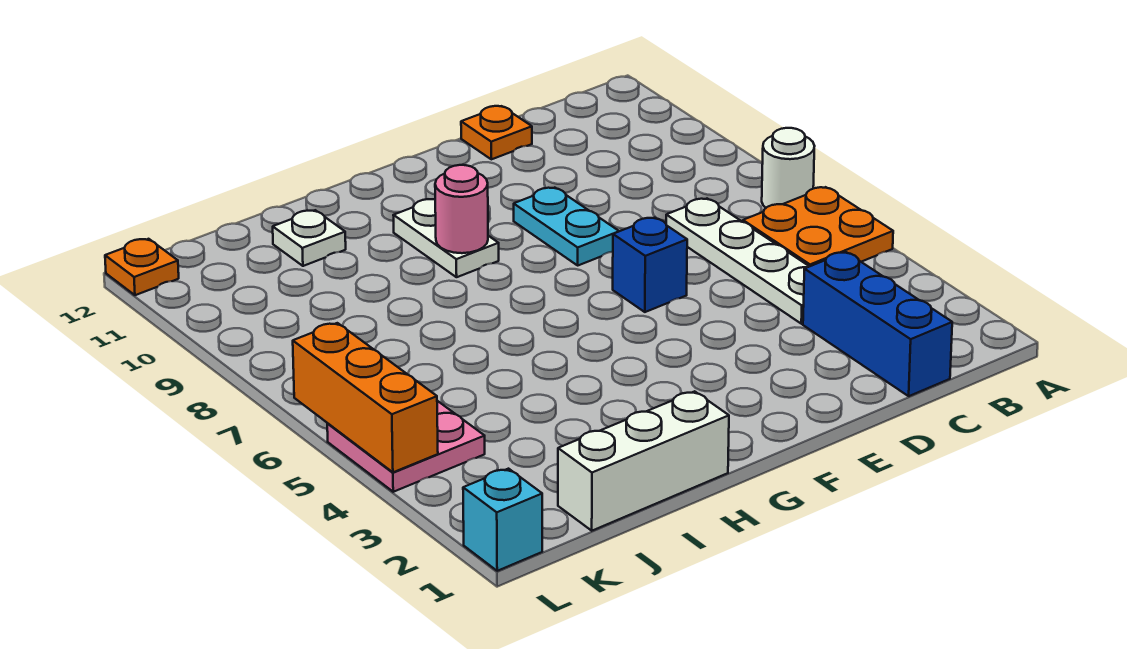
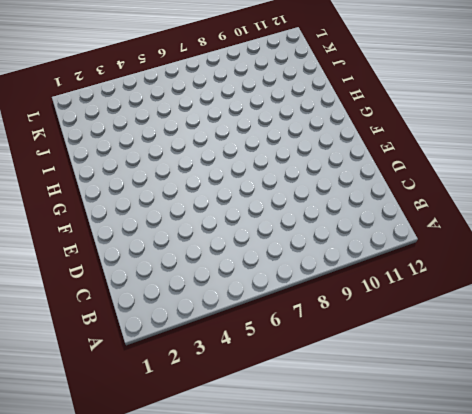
none -> orange plate A5:B6 level 1
none -> white round brick A7 level 1
none -> blue brick C1:C3 level 1

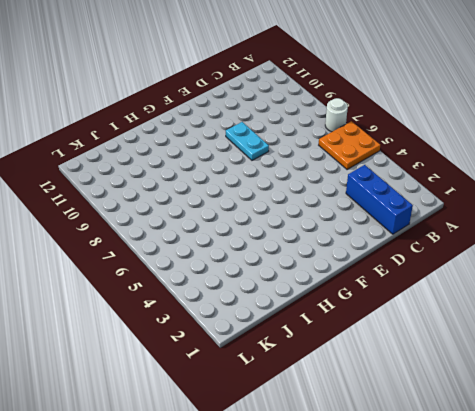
none -> white plate C4:C7 level 1
none -> orange plate D12 level 1
none -> blue brick E6 level 1

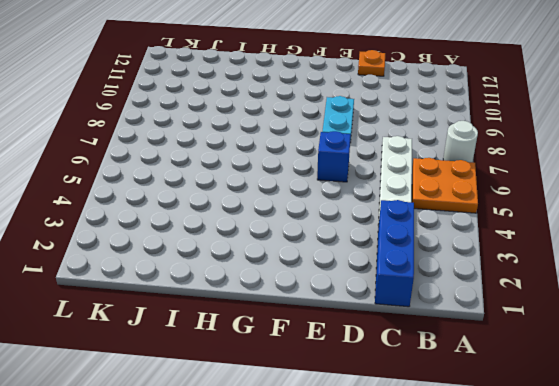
none -> white plate G9:G10 level 1
none -> white brick H1:J1 level 1
none -> white plate I11 level 1

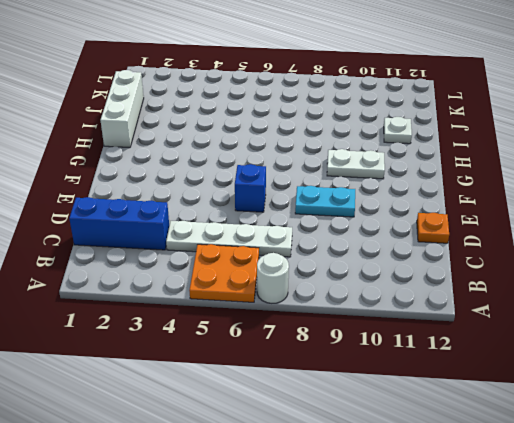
none -> pink plate K4:L5 level 1
none -> cyan brick L1 level 1
none -> orange plate L12 level 1

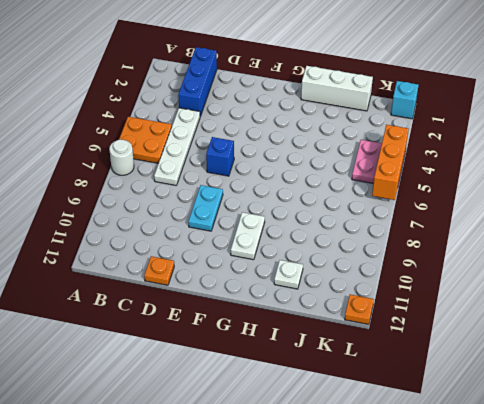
none -> pink round brick G9 level 2

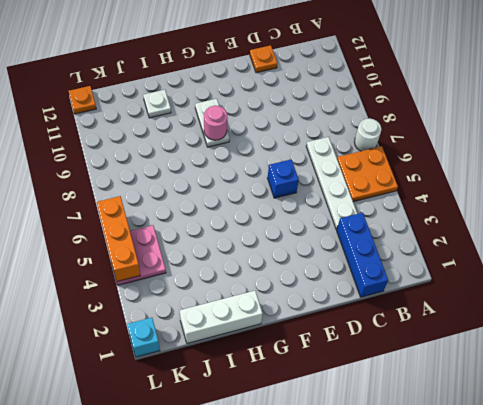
none -> cyan plate E8:E9 level 1

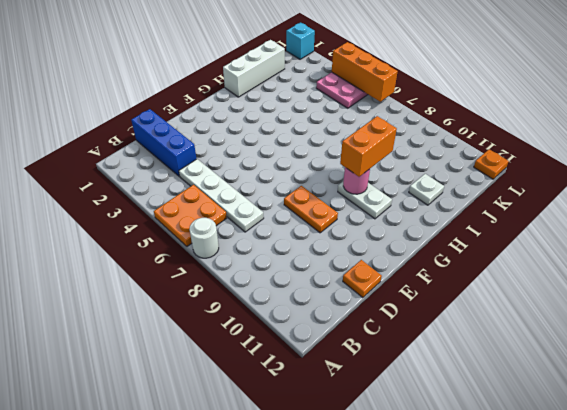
orange plate E8:E9 level 1 -> cyan plate E8:E9 level 1
orange brick G9:H9 level 3 -> none
none -> blue brick E6 level 1

